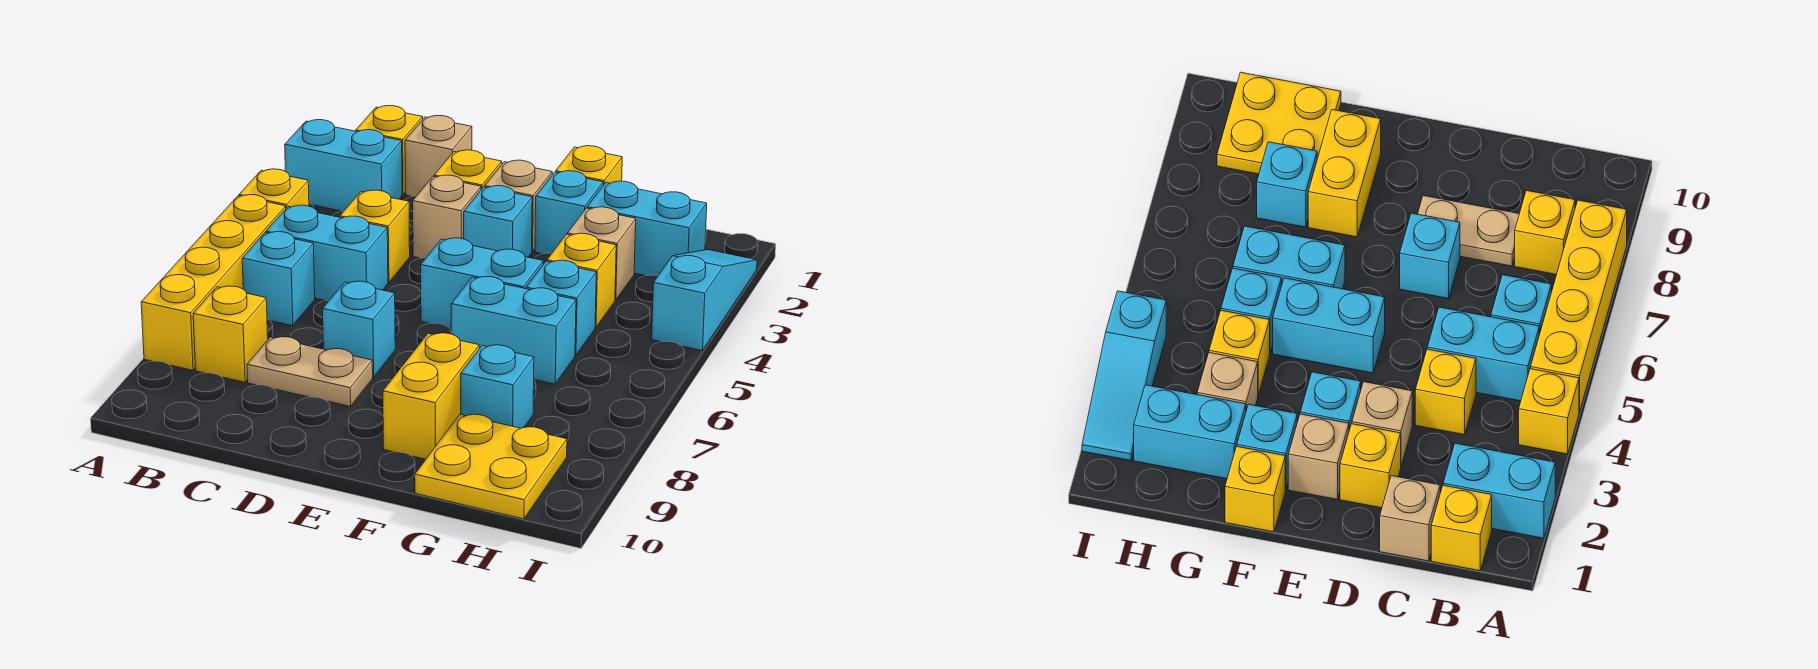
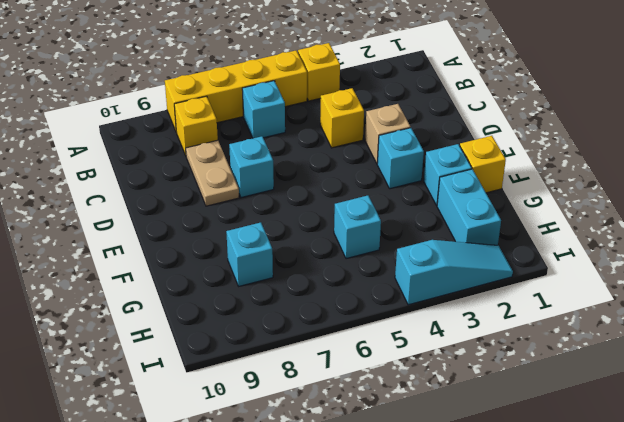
none -> cyan brick A2:B2 level 1
none -> yellow brick B1 level 1
none -> cyan brick B5:C5 level 1

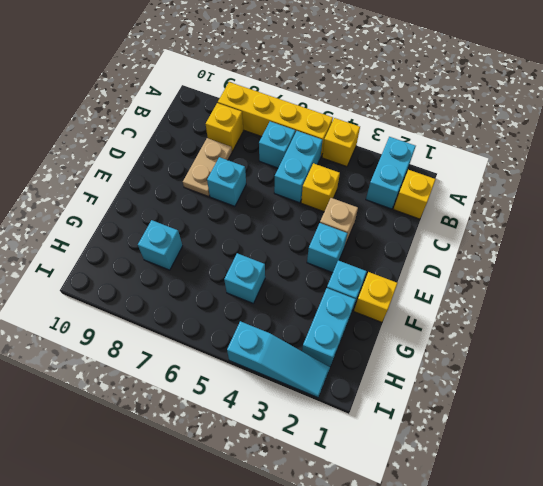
none -> tan brick C1 level 1
none -> yellow brick D2 level 1
none -> tan brick E2 level 1

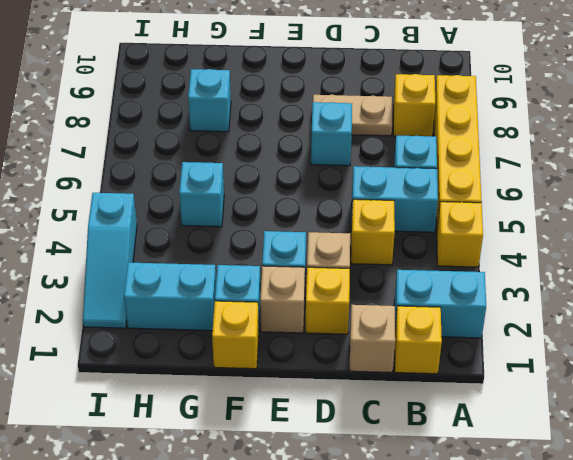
none -> cyan brick E5:F5 level 1
none -> cyan brick F6:G6 level 1
none -> yellow brick F8:F9 level 1

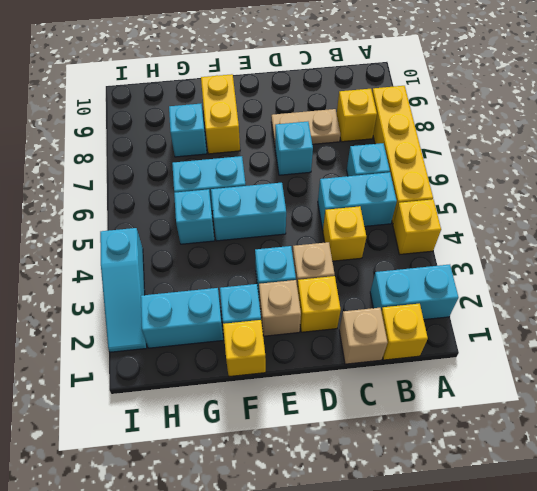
none -> tan brick G3 level 1
none -> yellow brick G4 level 1
none -> yellow plate G9:H10 level 1

